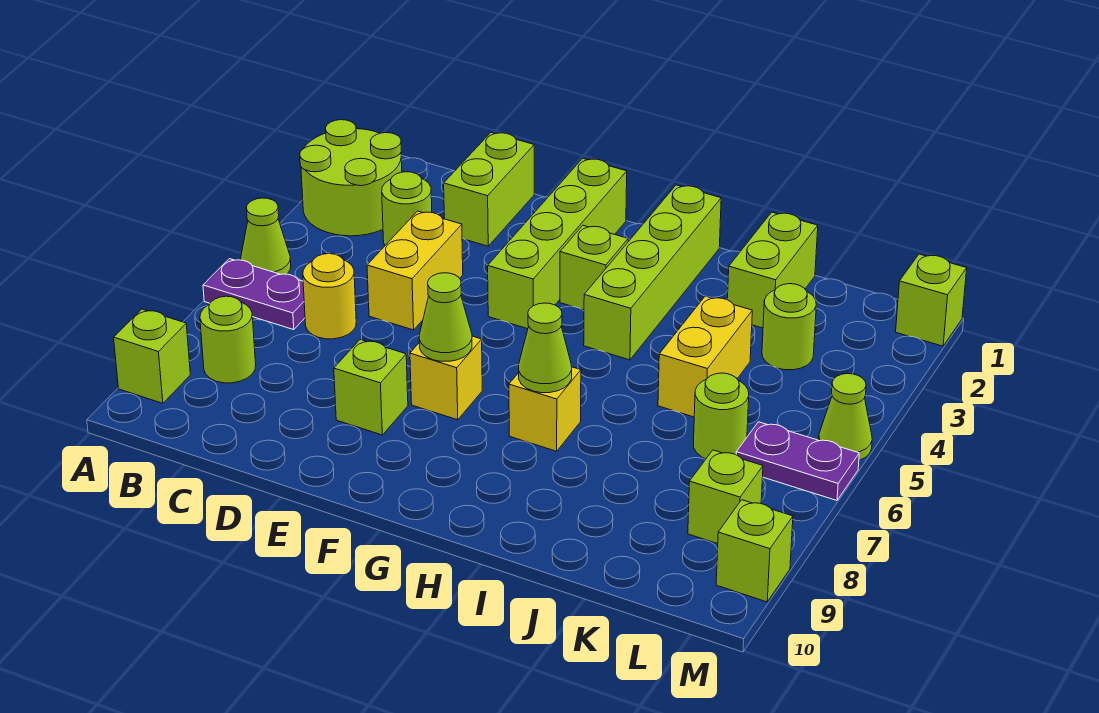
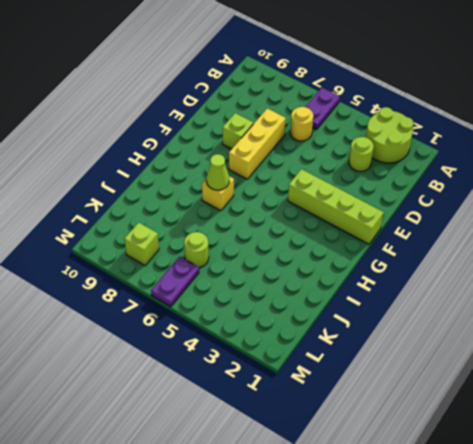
yellow brick D7:F7 level 1 -> yellow brick F7 level 1
none -> lime cone A5 level 1
none -> lime brick A9 level 1
none -> lime round brick B8 level 1

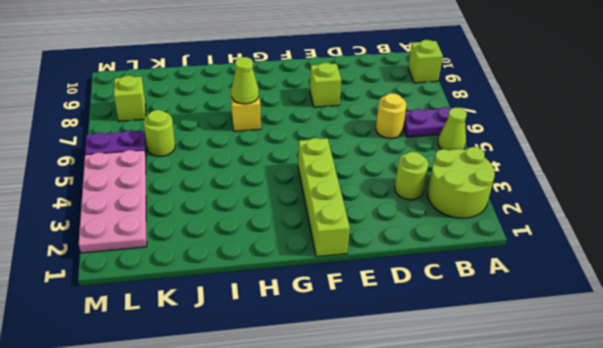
pink plate L2:M5 level 1 -> lime cone M5 level 1
none -> lime round brick B8 level 1
none -> lime brick D1:D2 level 1
none -> yellow brick D4:D5 level 1

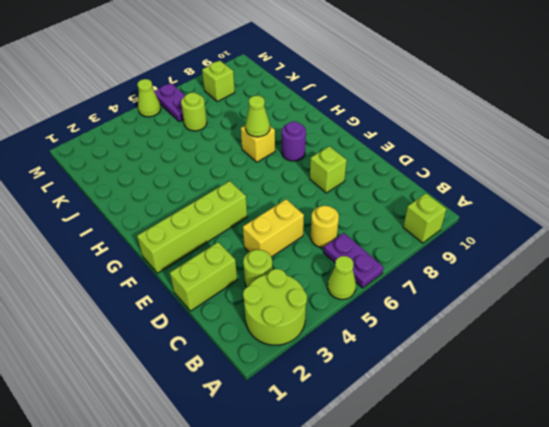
purple round brick G8 level 1 -> none
none -> lime round brick B8 level 1
none -> yellow brick F7 level 1
none -> lime brick G3 level 1

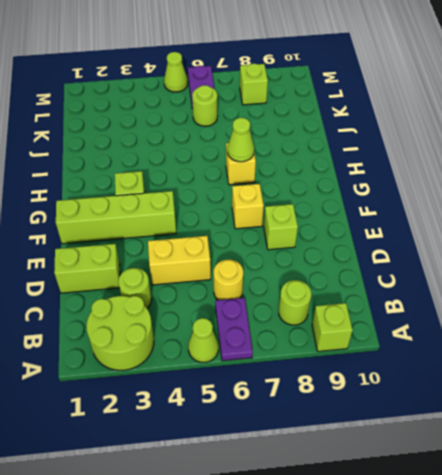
none -> lime brick H1:H4 level 1
none -> lime brick J1:J2 level 1
none -> yellow brick J4:J5 level 1

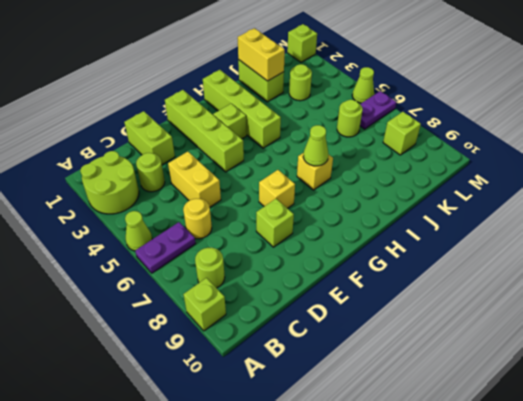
yellow brick J1:J2 level 2 -> yellow brick J4:J5 level 1
none -> lime brick M9 level 1
none -> lime cone F7 level 2

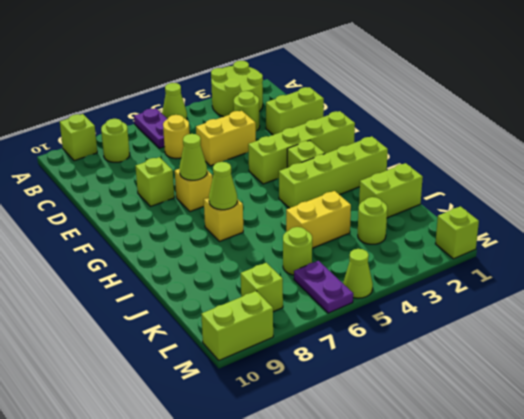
lime brick M9:M10 level 1 -> lime brick M9 level 1

